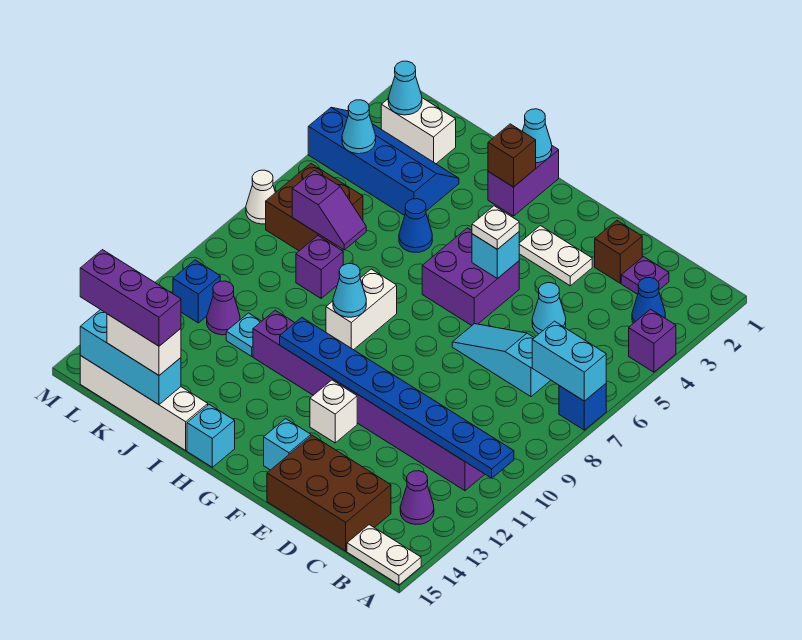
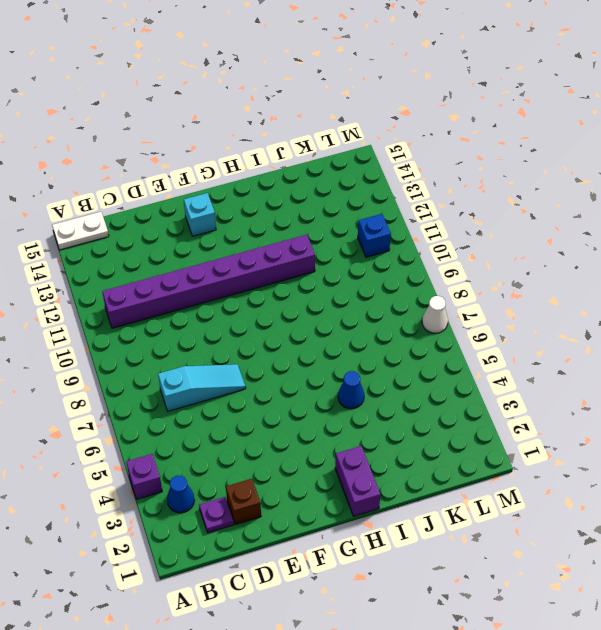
none -> blue brick A7 level 1
none -> purple cone B13 level 1
none -> brown brick C14:E15 level 1
none -> cyan cone D5 level 1

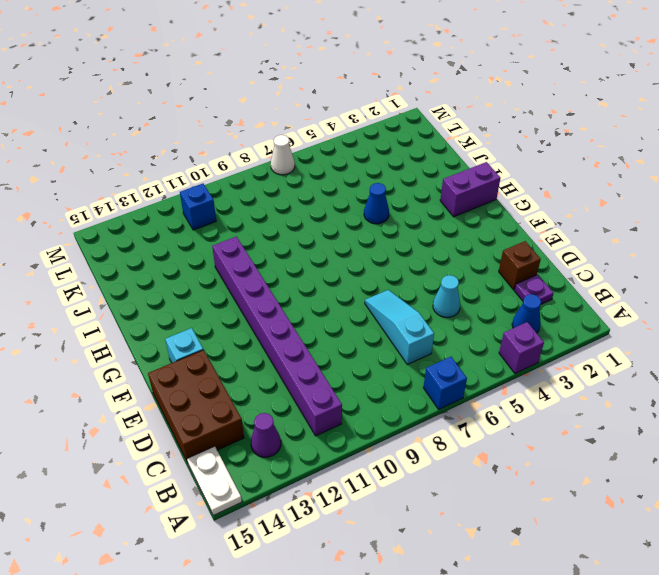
none -> white plate E3:F3 level 1
none -> purple brick F5:G6 level 1
none -> white brick F12 level 1
none -> white brick H8:H9 level 1

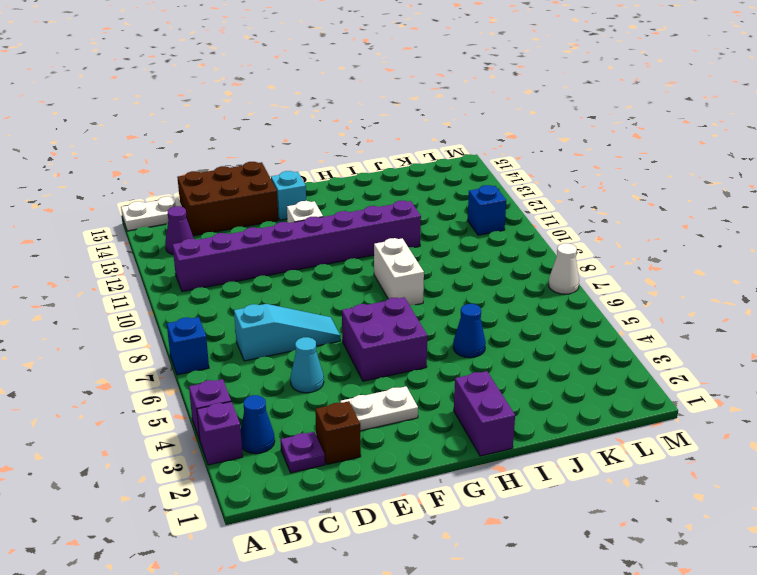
purple brick A3 level 1 -> purple brick J8 level 1
none -> cyan brick H15 level 1
none -> white brick I15:L15 level 1
none -> blue slope J3:M4 level 1 top 4
none -> cyan plate J11 level 1

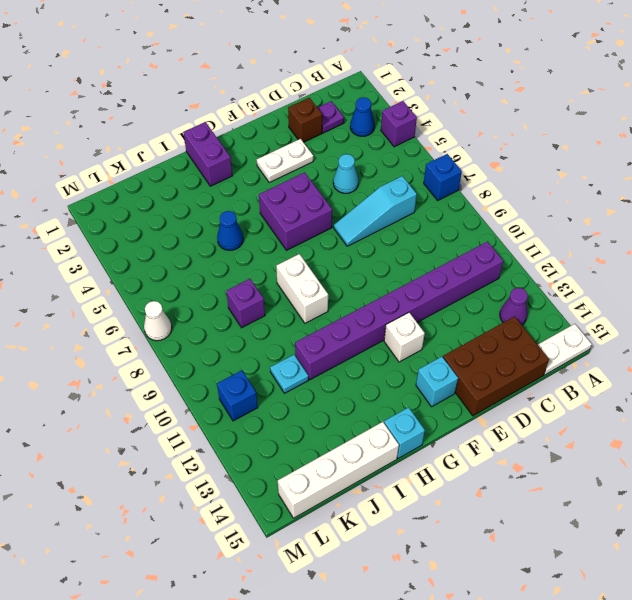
none -> blue slope J3:M4 level 1 top 4
none -> white brick K2:L2 level 1
none -> brown brick K6:L7 level 1
none -> purple cone K11 level 1

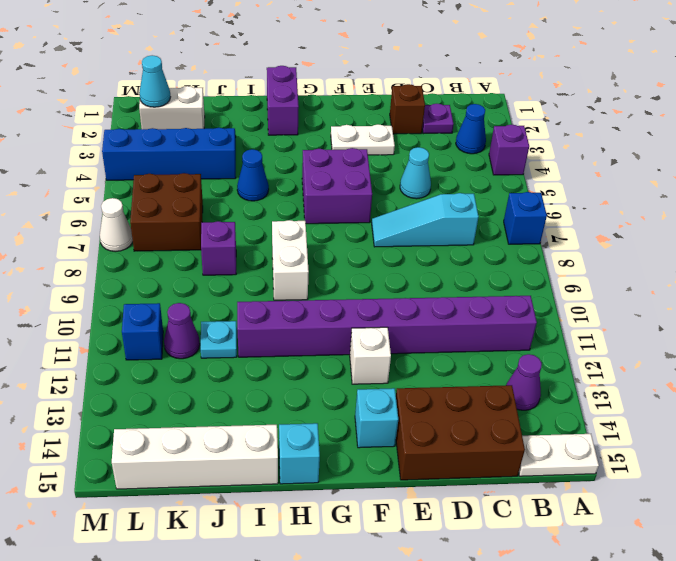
none -> cyan brick A7:B7 level 2
none -> blue plate A11:H11 level 2
none -> cyan brick F5 level 2
none -> cyan cone H1 level 2

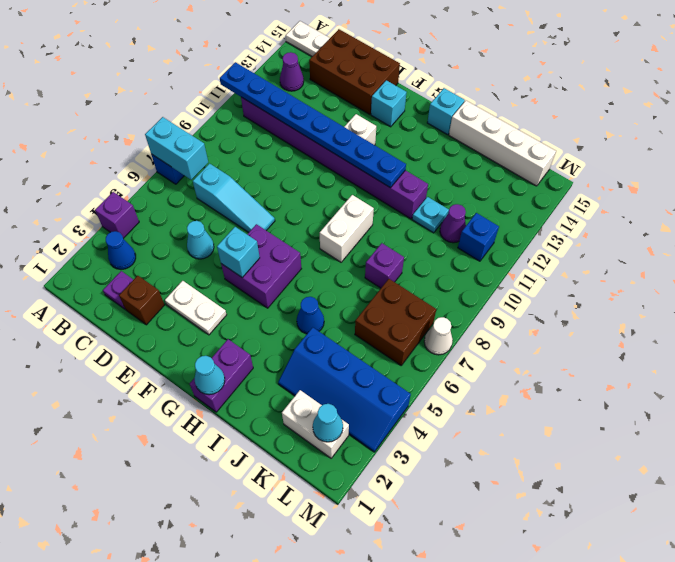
none -> brown brick H2 level 2
none -> cyan cone H9 level 2
none -> purple slope J7:K7 level 2 top K
none -> cyan brick J15:L15 level 2

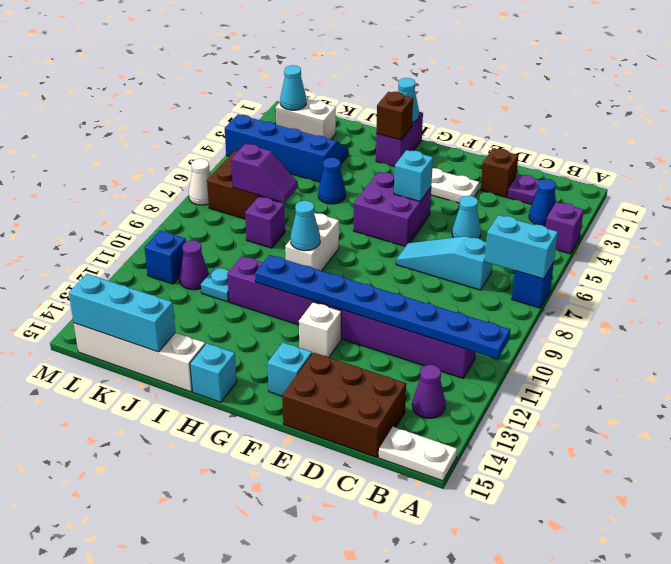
none -> cyan cone L4 level 2
none -> white plate F5 level 3
none -> white brick J15:K15 level 3
none -> purple brick J15:L15 level 4

